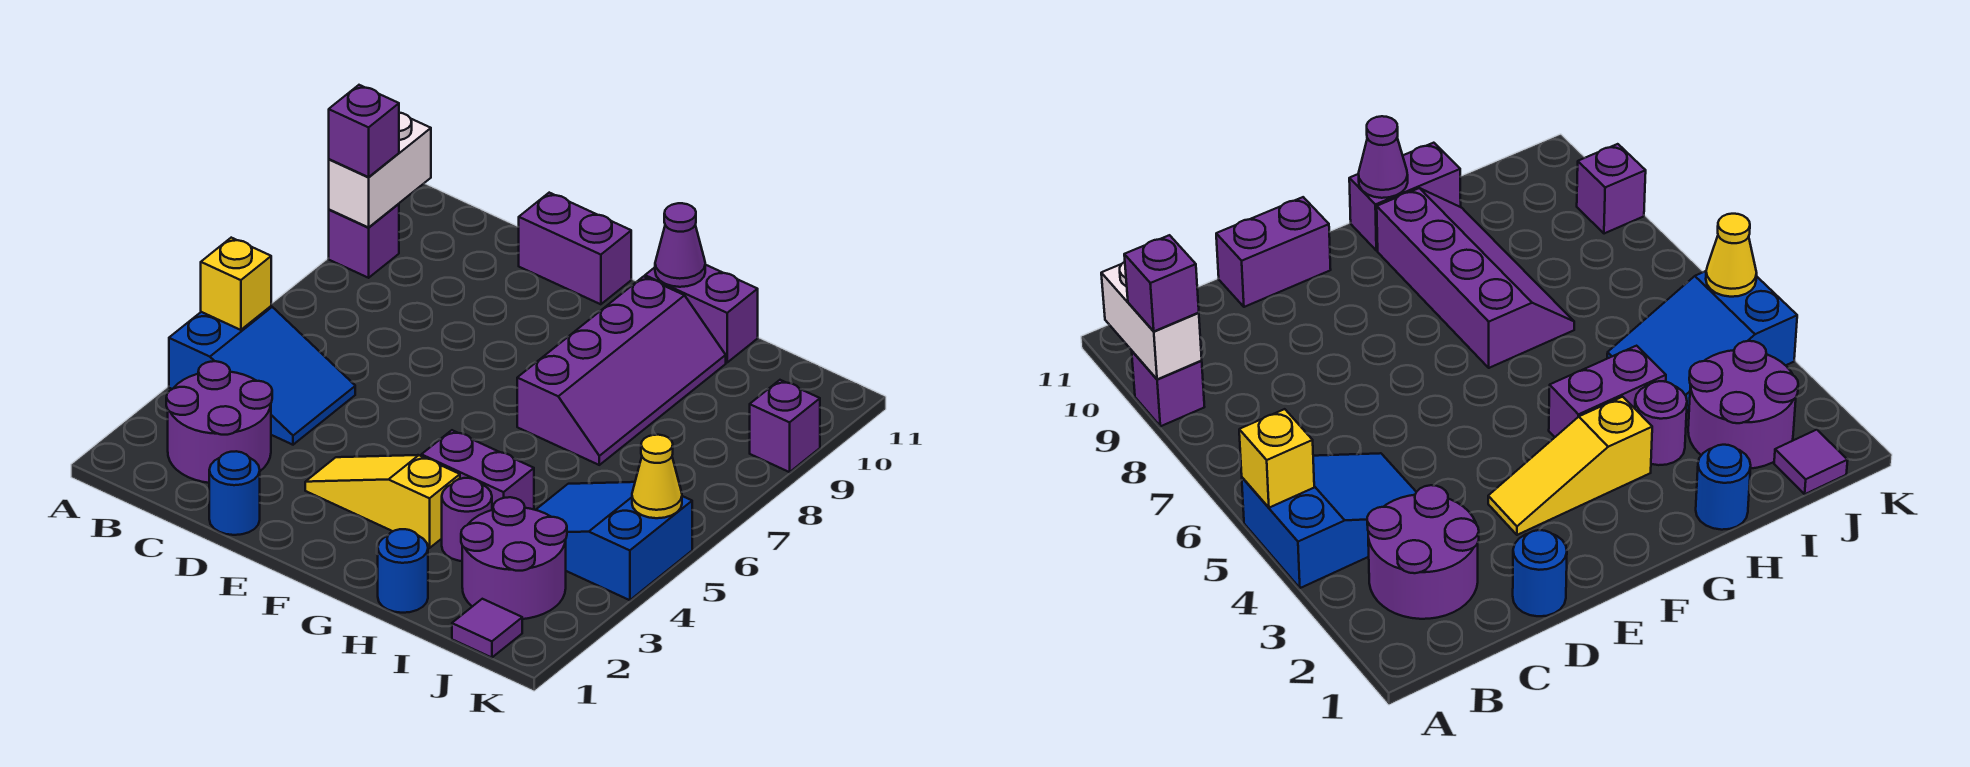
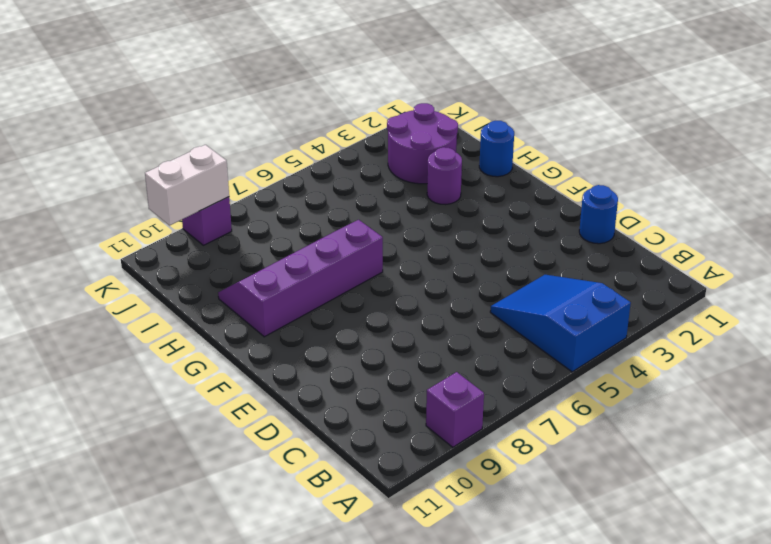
white brick K9:K10 level 2 -> white brick A9:A10 level 2
none -> purple round brick B2:C3 level 1
none -> purple brick D11:E11 level 1
none -> yellow slope E3:G3 level 1 top G

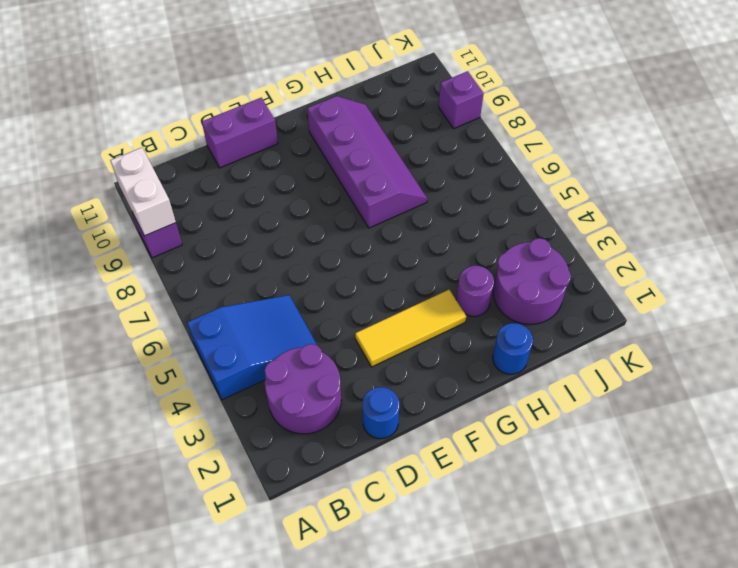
yellow tile E3:G3 level 1 -> yellow slope E3:G3 level 1 top G
none -> purple brick G4:H4 level 1
none -> purple brick G11:H11 level 1
none -> blue slope I4:K5 level 1 top K

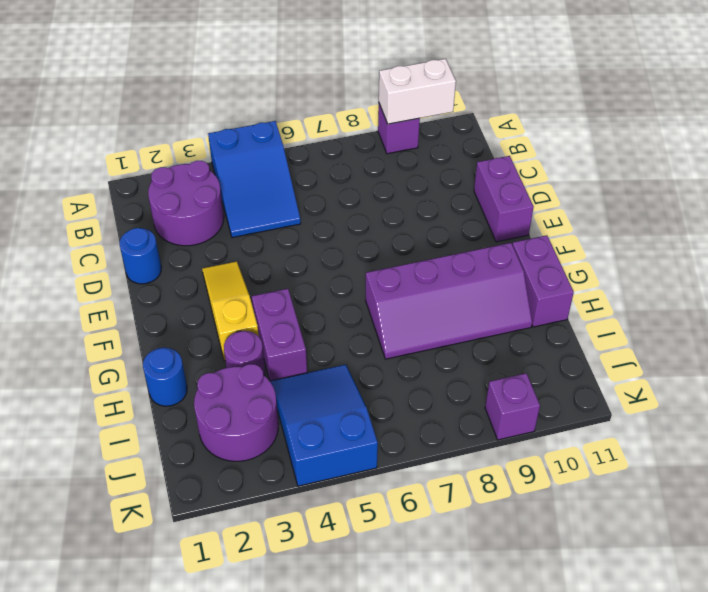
none -> purple tile J1 level 1
none -> yellow brick A5 level 2
none -> purple cone G11 level 2

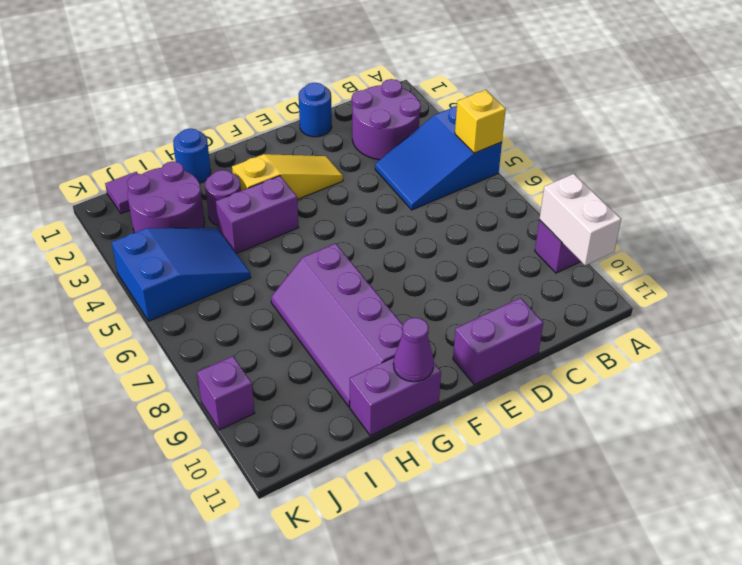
none -> yellow cone K5 level 2
none -> purple brick A9 level 3

